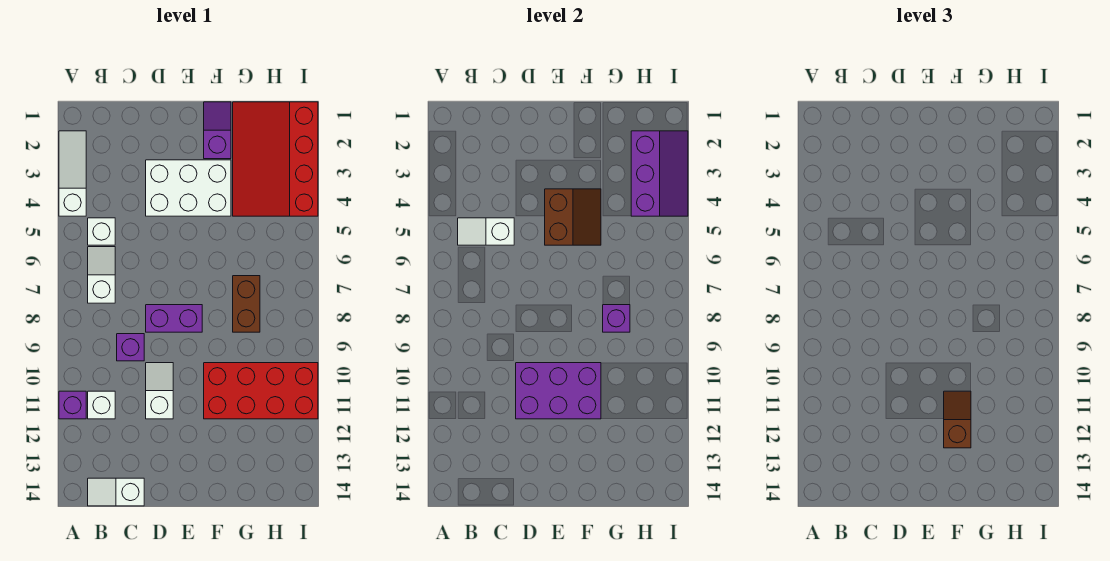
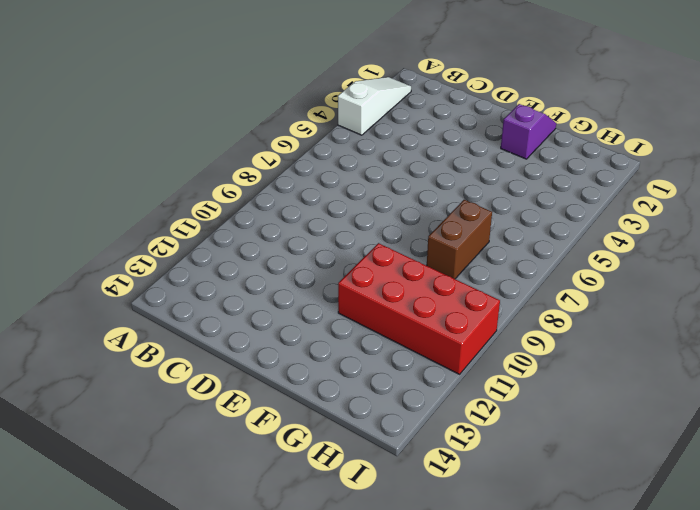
none -> purple brick A11 level 1
none -> white brick B5 level 1
none -> white slope B6:B7 level 1 top 7

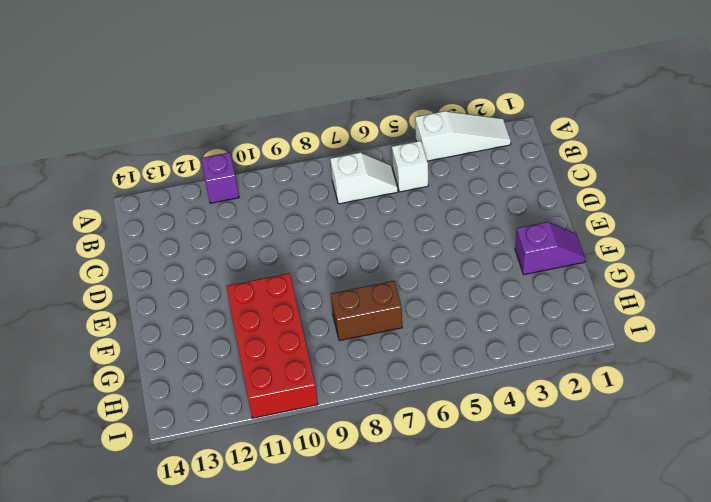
none -> white brick B11 level 1
none -> white slope B14:C14 level 1 top C
none -> purple brick C9 level 1

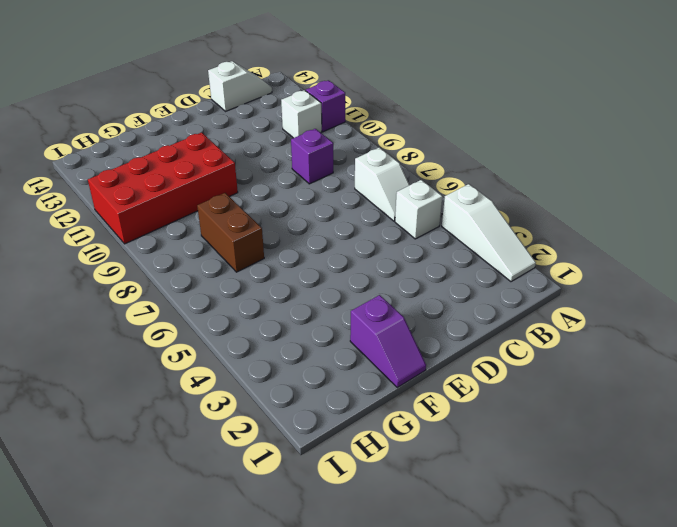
none -> white brick D3:F4 level 1
none -> purple brick D8:E8 level 1
none -> white slope D10:D11 level 1 top 11

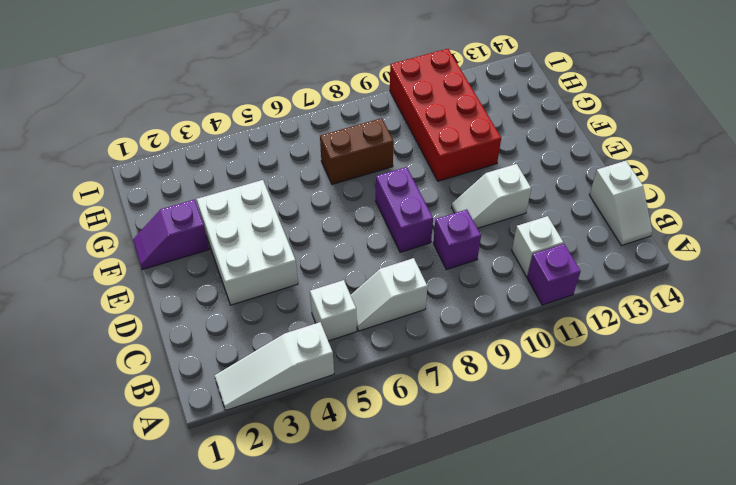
none -> red slope G1:I4 level 1 top I
none -> white slope B5:C5 level 2 top C
none -> purple brick D10:F11 level 2

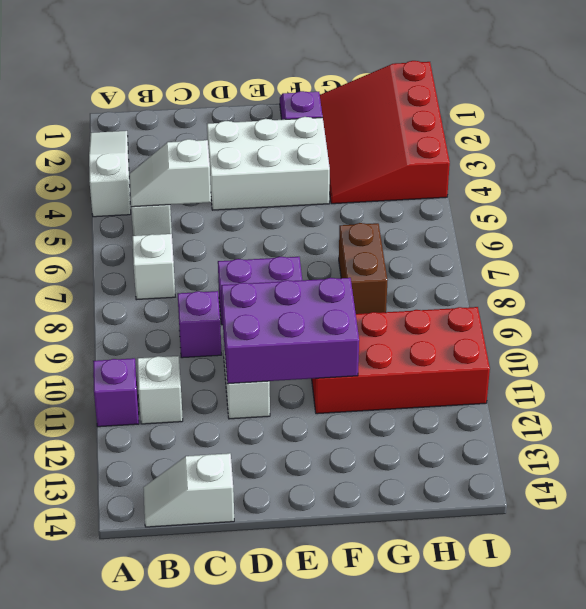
none -> brown slope E4:F5 level 2 top E
none -> purple brick G8 level 2
none -> purple slope H2:I4 level 2 top H

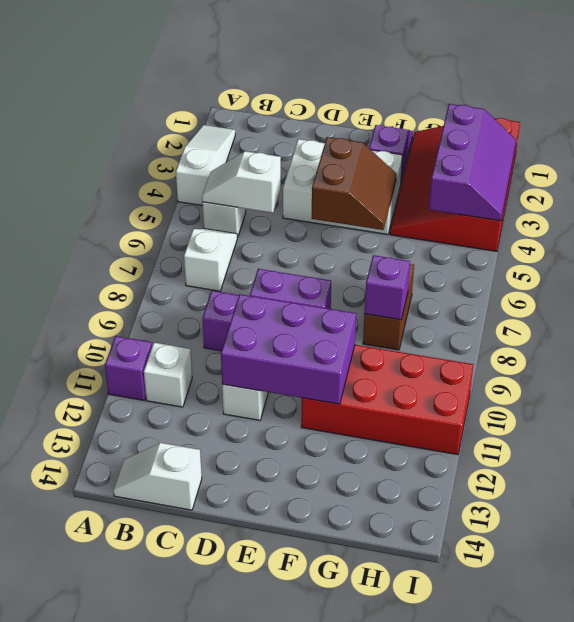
none -> brown slope F11:F12 level 3 top 12

